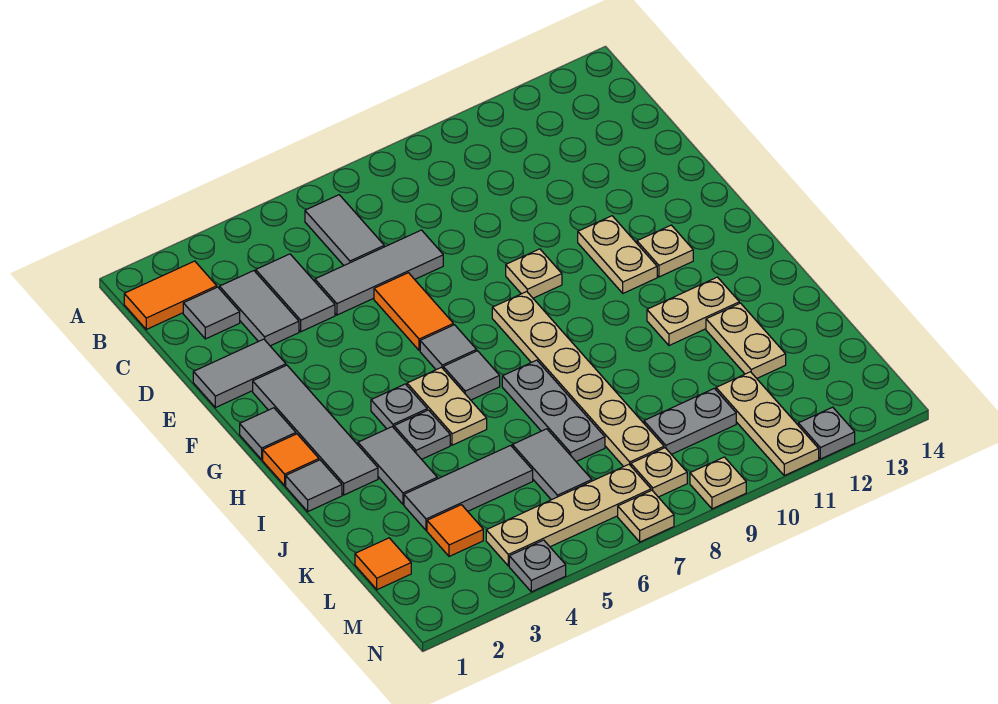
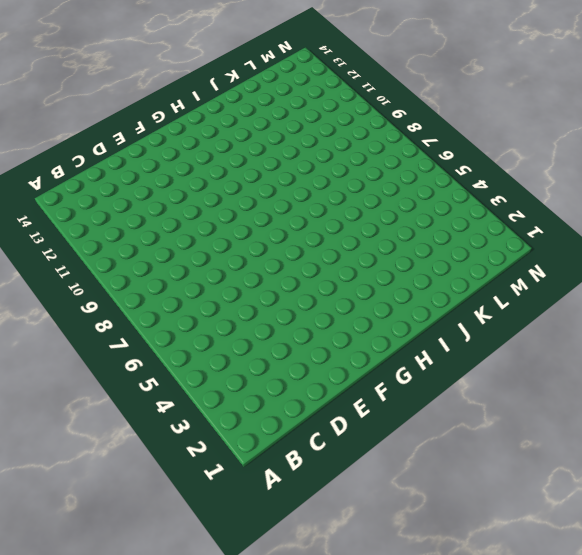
none -> orange tile B1:B2 level 1
none -> grey tile B6:C6 level 1
none -> grey tile C2 level 1
none -> grey tile C3:D3 level 1

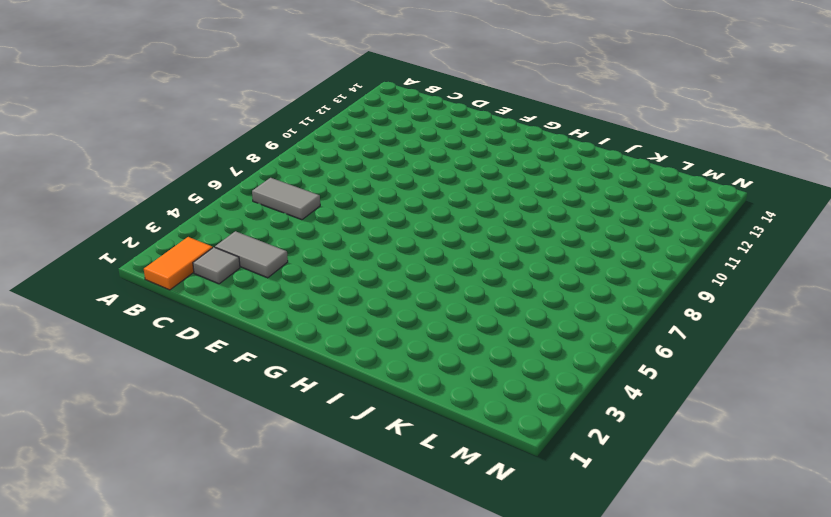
none -> grey tile C4:D4 level 1
none -> grey tile D5:D7 level 1
none -> grey tile E1:E2 level 1
none -> orange tile E6:F6 level 1

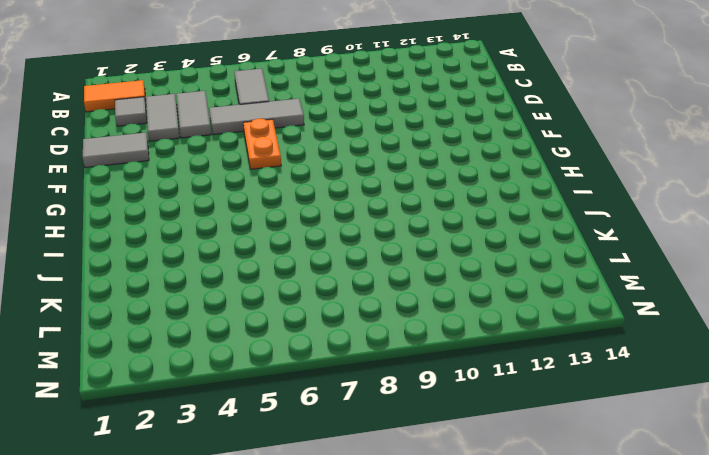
orange plate E6:F6 level 1 -> orange tile E6:F6 level 1
none -> grey tile F2:I2 level 1
none -> tan plate F9 level 1
none -> tan plate F11:G11 level 1
none -> grey tile G1 level 1

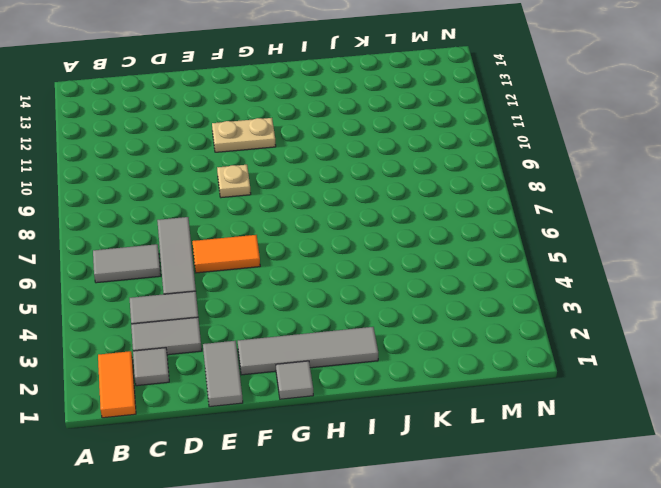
none -> grey tile G6 level 1
none -> tan plate G8:L8 level 1
none -> tan plate G12 level 1
none -> orange tile H1 level 1

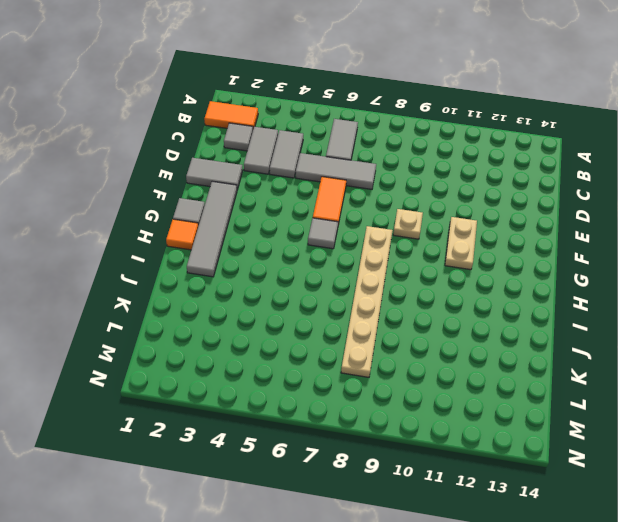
none -> tan plate G12 level 1
none -> grey plate H4 level 1
none -> tan plate H5:I5 level 1
none -> grey tile H6 level 1

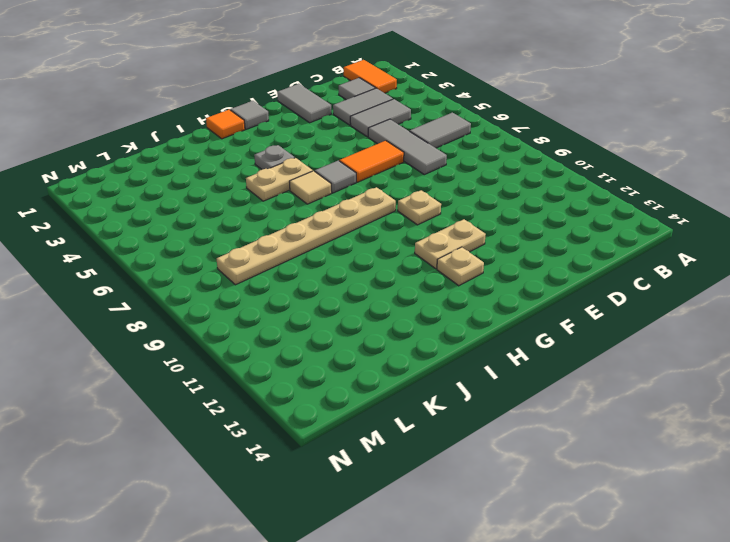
tan tile H6 level 1 -> grey tile H6 level 1
none -> grey tile F2:I2 level 1
none -> grey tile I1 level 1
none -> grey tile I3:J3 level 1
none -> grey plate I4 level 1

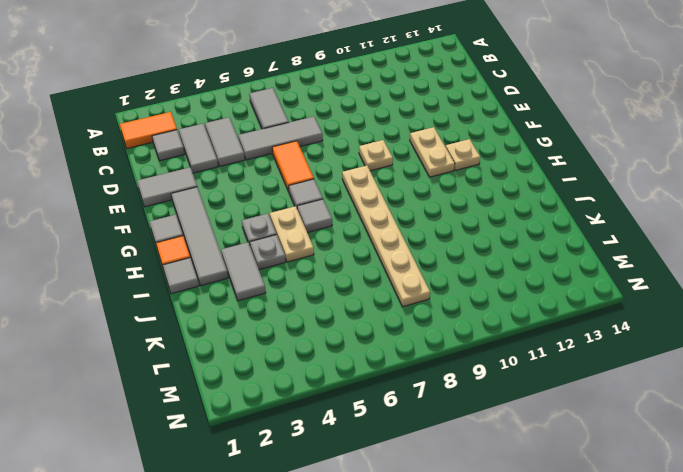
none -> grey plate I7:K7 level 1
none -> tan plate I11:I12 level 1
none -> tan plate J12:K12 level 1
none -> grey tile K3:K5 level 1

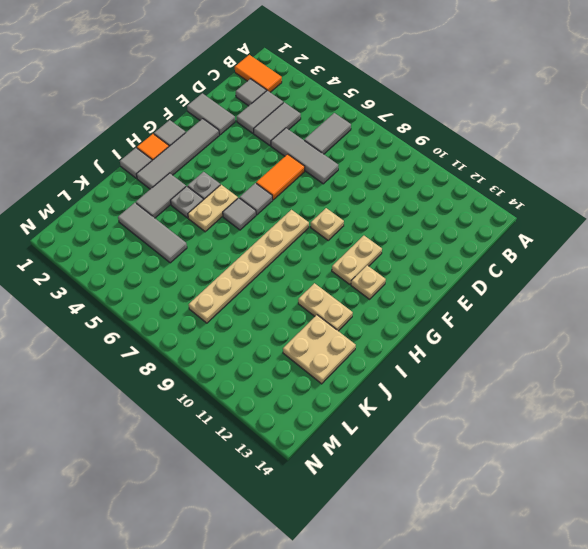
tan plate J12:K13 level 1 -> tan plate J12:K12 level 1
none -> grey plate I7:K7 level 1
none -> grey tile K6:L6 level 1
none -> orange tile L1 level 1
none -> orange tile L3 level 1

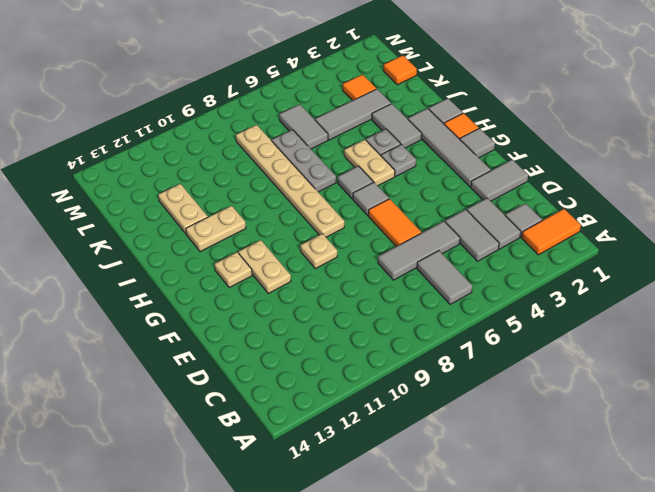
none -> grey plate L9:L10 level 1
none -> tan plate L11:N11 level 1
none -> tan plate M4:M7 level 1
none -> tan plate M8 level 1

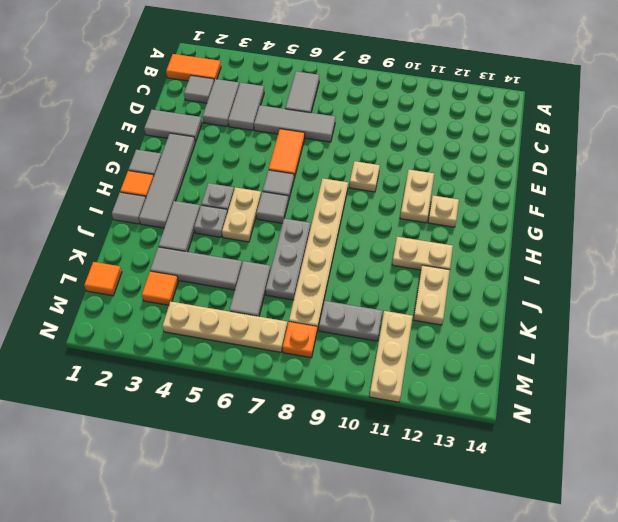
orange plate M8 level 1 -> tan plate M8 level 1
none -> grey plate N4 level 1
none -> tan plate N7 level 1
none -> tan plate N9 level 1
none -> grey plate N12 level 1

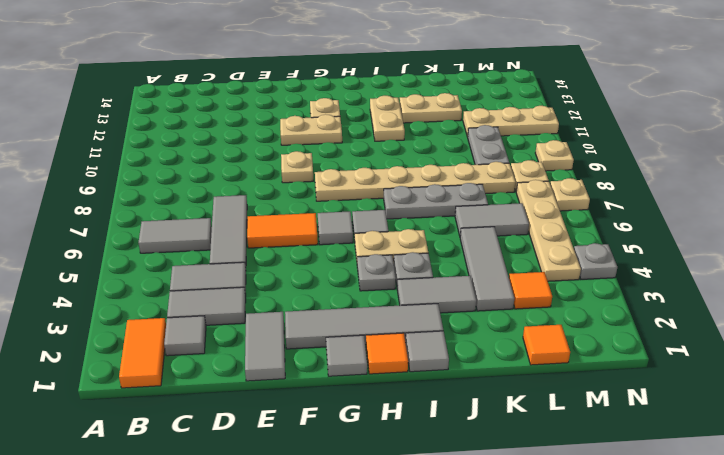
none -> grey plate N12 level 1

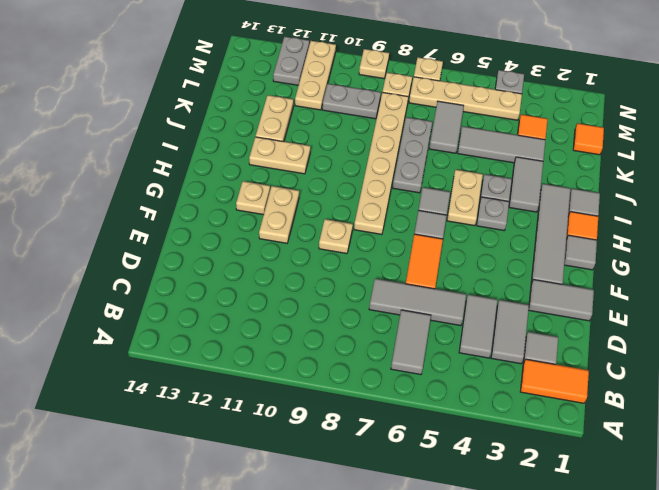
grey plate M12:N12 level 1 -> grey plate N12 level 1

